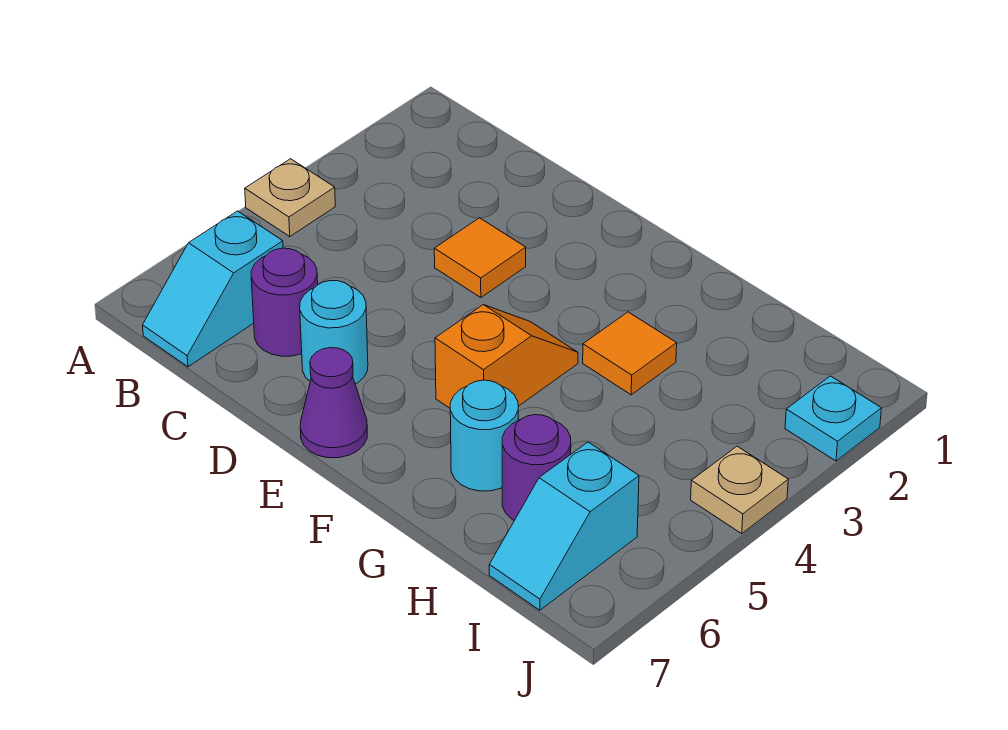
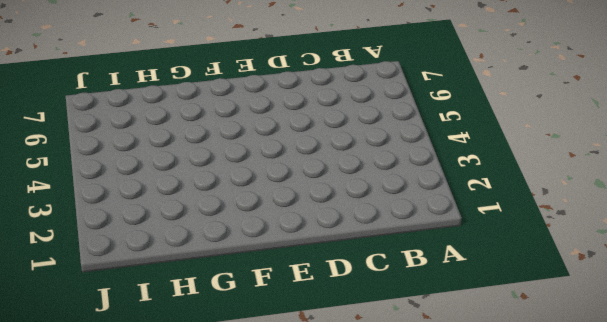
none -> tan plate A4 level 1
none -> cyan slope B6:B7 level 1 top 6
none -> purple round brick C6 level 1

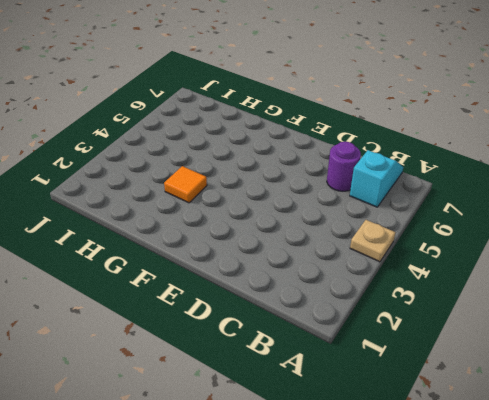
none -> orange tile D3 level 1
none -> cyan round brick D6 level 1
none -> purple cone E7 level 1

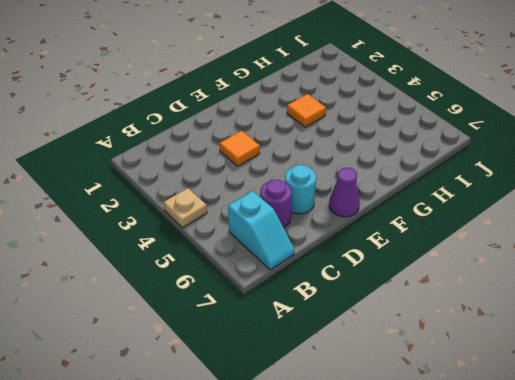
none -> orange slope F4:F5 level 1 top 5
none -> cyan round brick G6 level 1
none -> purple round brick H6 level 1

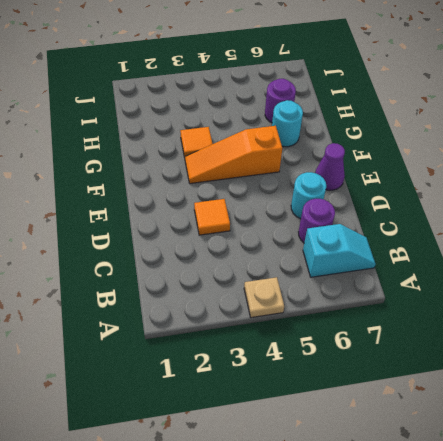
orange slope F3:F5 level 1 top 5 -> orange slope F4:F5 level 1 top 5
none -> cyan slope I6:I7 level 1 top 6
none -> cyan plate J2 level 1
none -> tan plate J4 level 1

